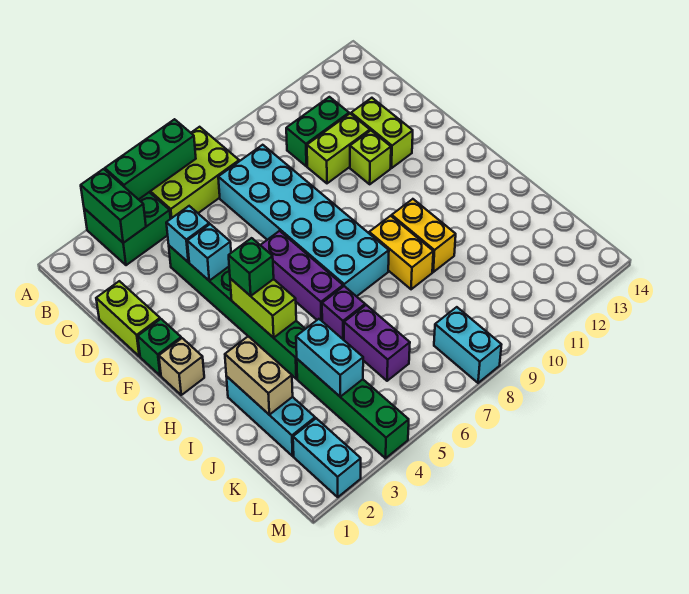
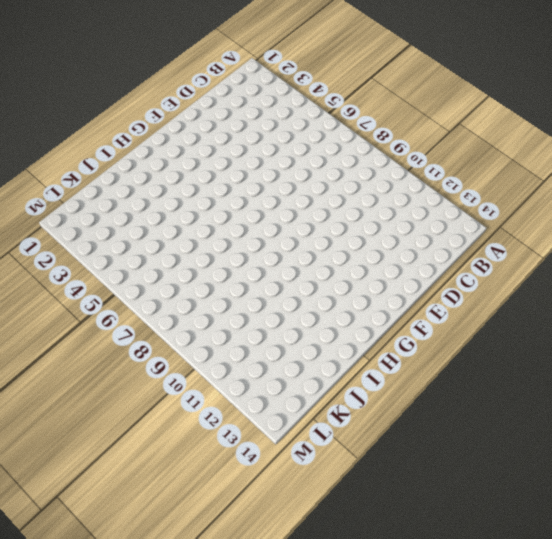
none -> green brick A3:B4 level 1
none -> lime brick A5:B7 level 1
none -> cyan brick C7:H8 level 1

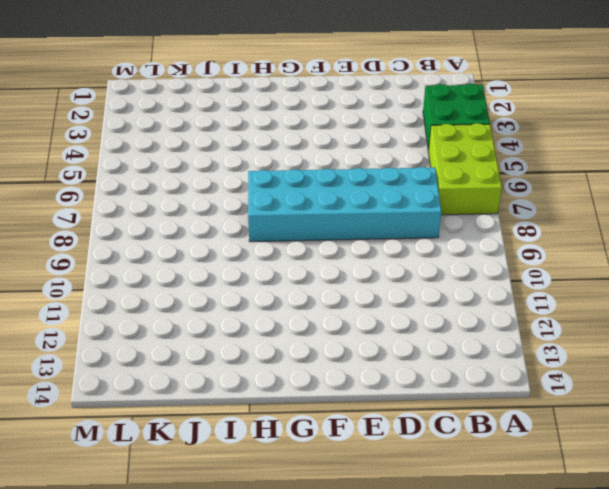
none -> green brick C10:C11 level 1
none -> lime brick D1:E1 level 1
none -> green brick D4:I4 level 1

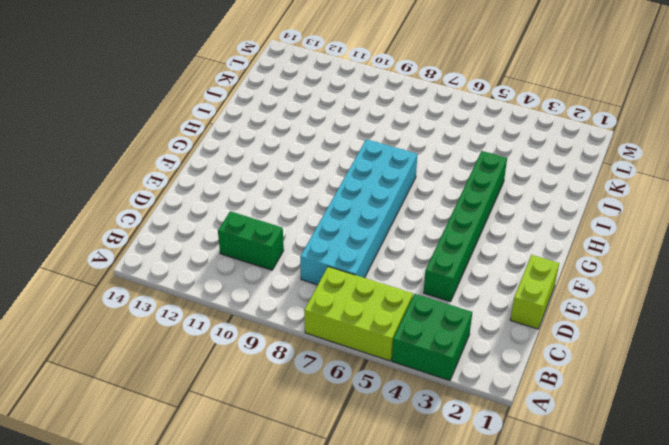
none -> lime brick D10:D11 level 1
none -> lime brick D12:E12 level 1
none -> lime brick E11 level 1

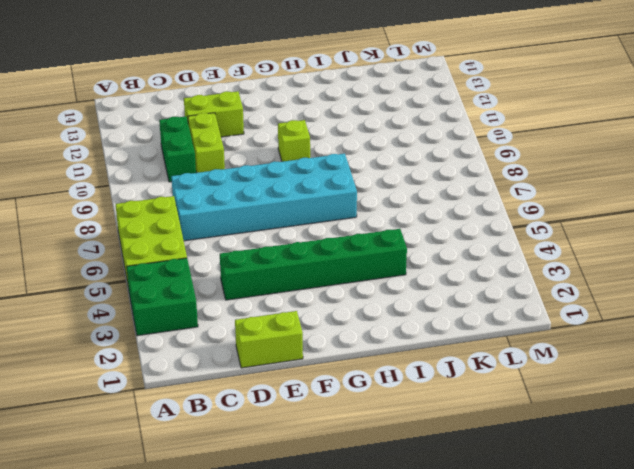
lime brick G10 level 1 -> lime brick E11 level 1
none -> green brick F1 level 1
none -> purple brick F6:H6 level 1
none -> tan brick G1 level 1

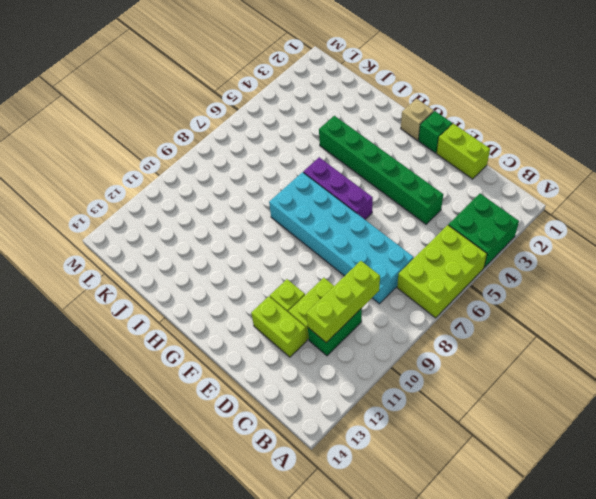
lime brick C9:C11 level 2 -> none
none -> yellow brick H9:I9 level 1
none -> yellow brick H10:I10 level 1
none -> cyan brick I2:K2 level 1

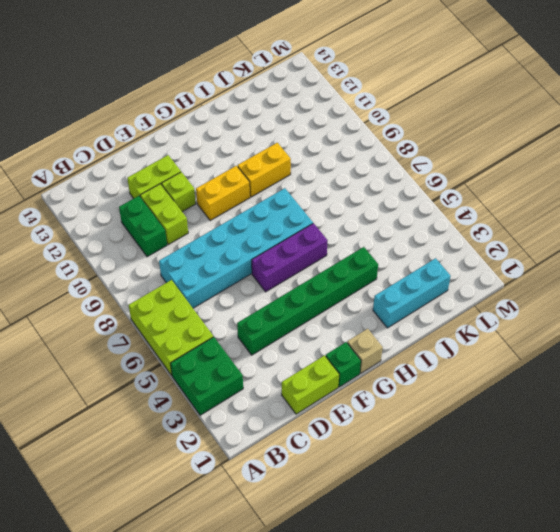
yellow brick F10:G10 level 1 -> yellow brick H9:I9 level 1
none -> purple brick I6 level 1
none -> green brick J4:M4 level 1
none -> purple brick J6:K6 level 1

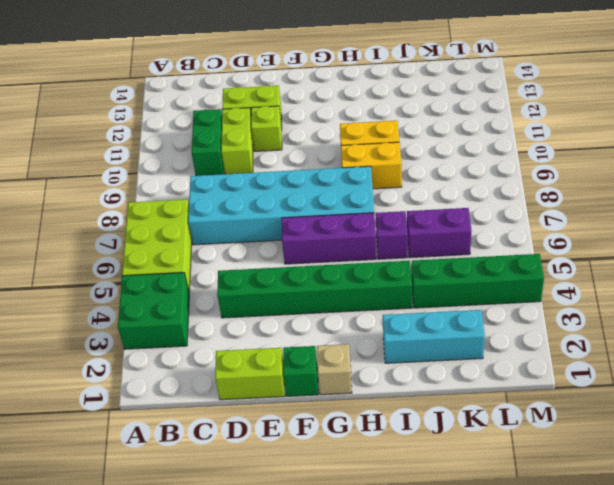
none -> cyan brick L2:M2 level 1
none -> cyan brick L8:M8 level 1
none -> green brick A3:B3 level 2

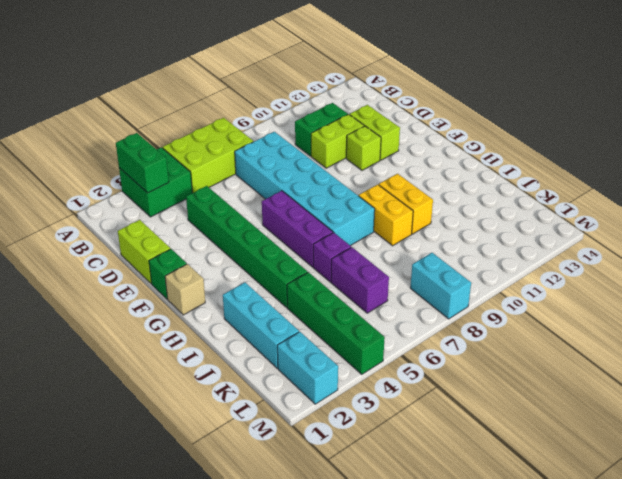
none -> green brick A4:A6 level 2
none -> cyan brick D4 level 2
none -> cyan brick E4 level 2

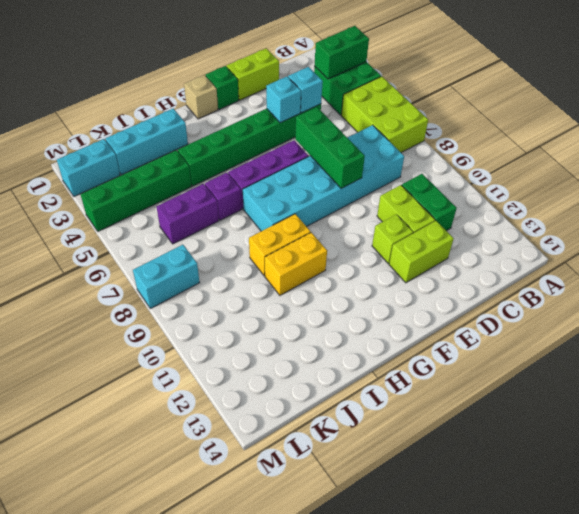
green brick E6:E8 level 2 -> green brick A4:A6 level 2
none -> lime brick G4:H4 level 2
none -> tan brick I2:J2 level 2
none -> cyan brick J4:K4 level 2

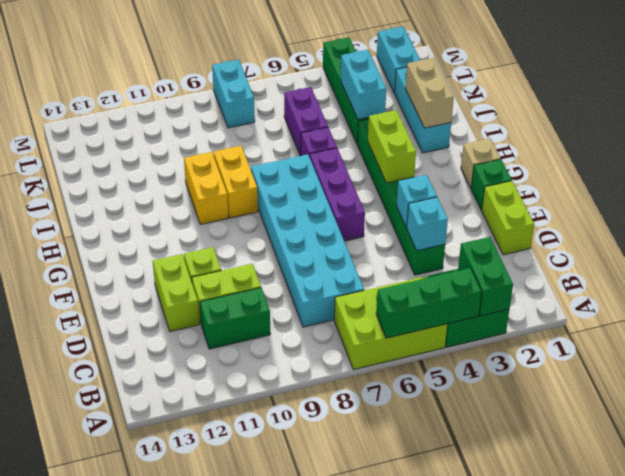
none -> green brick G4 level 3

